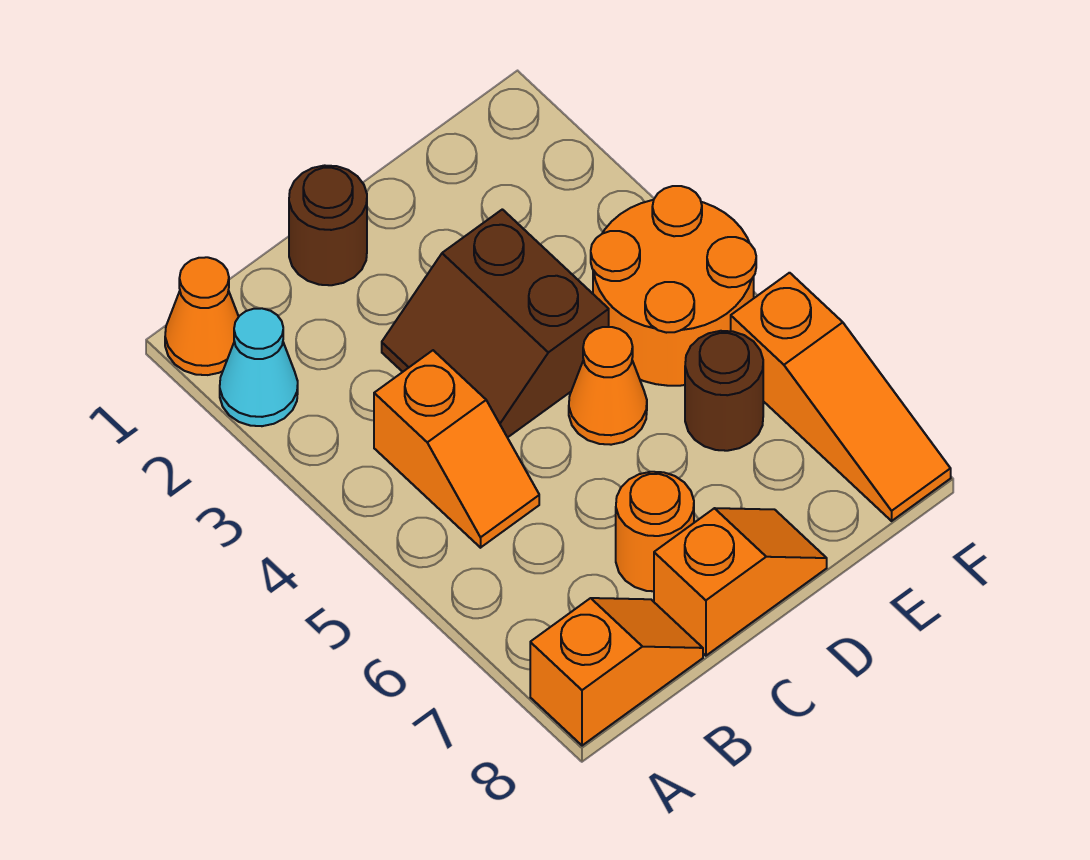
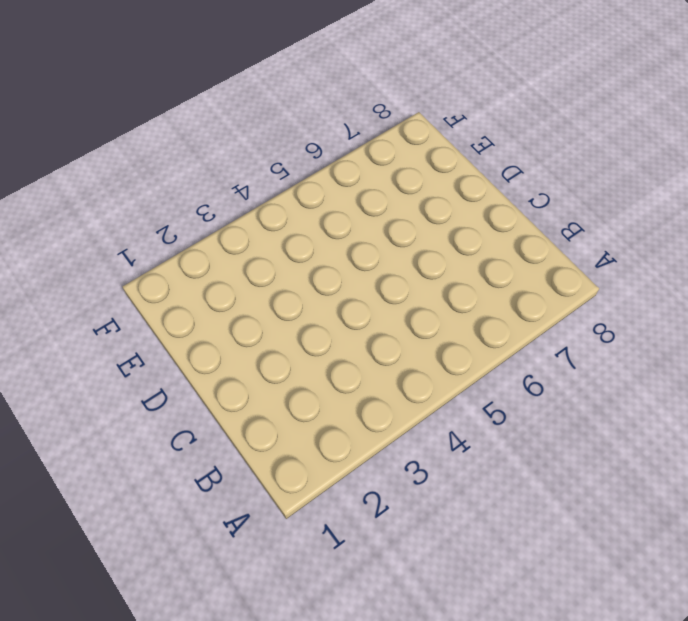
none -> orange cone A1 level 1
none -> cyan cone A2 level 1
none -> orange slope A8:B8 level 1 top A

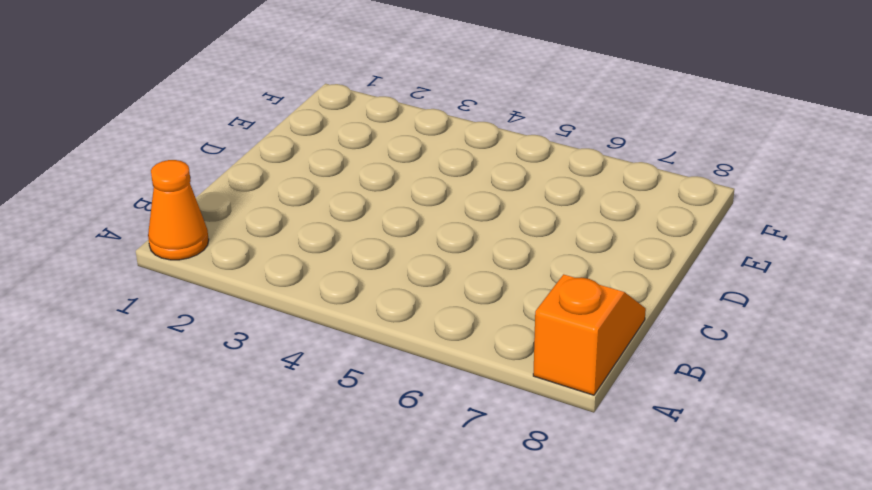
none -> cyan cone A2 level 1
none -> orange slope B4:B5 level 1 top 4
none -> brown round brick C1 level 1

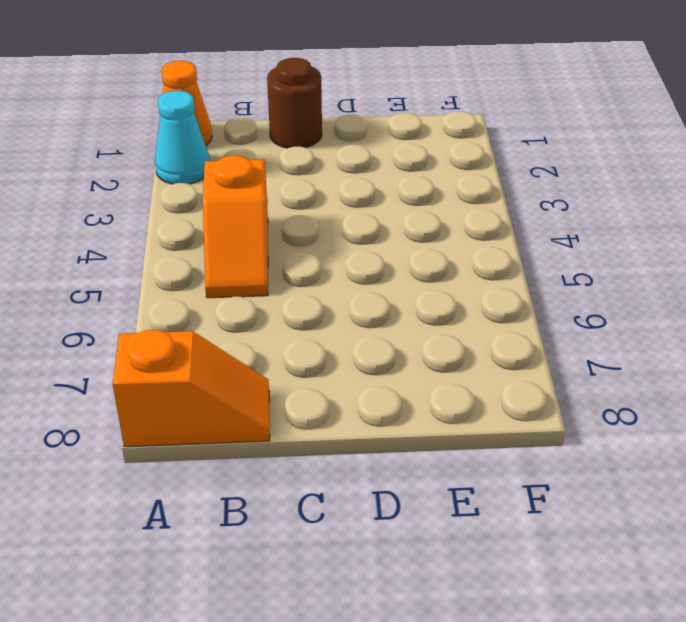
none -> brown slope C3:D4 level 1 top D
none -> orange round brick C7 level 1
none -> orange slope C8:D8 level 1 top C

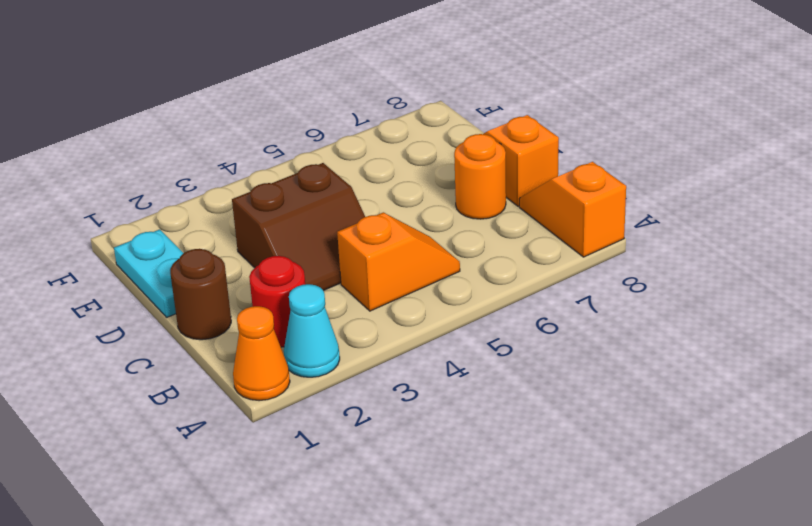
red round brick B2 level 1 -> none
cyan plate D1:E1 level 1 -> none
none -> orange cone D5 level 1
none -> orange round brick E4:F5 level 1
none -> brown round brick E6 level 1

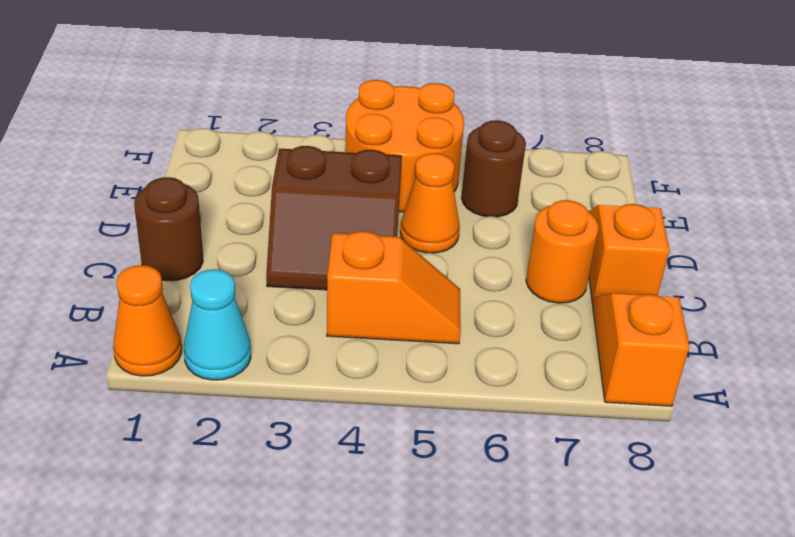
none -> orange slope F6:F8 level 1 top 6

